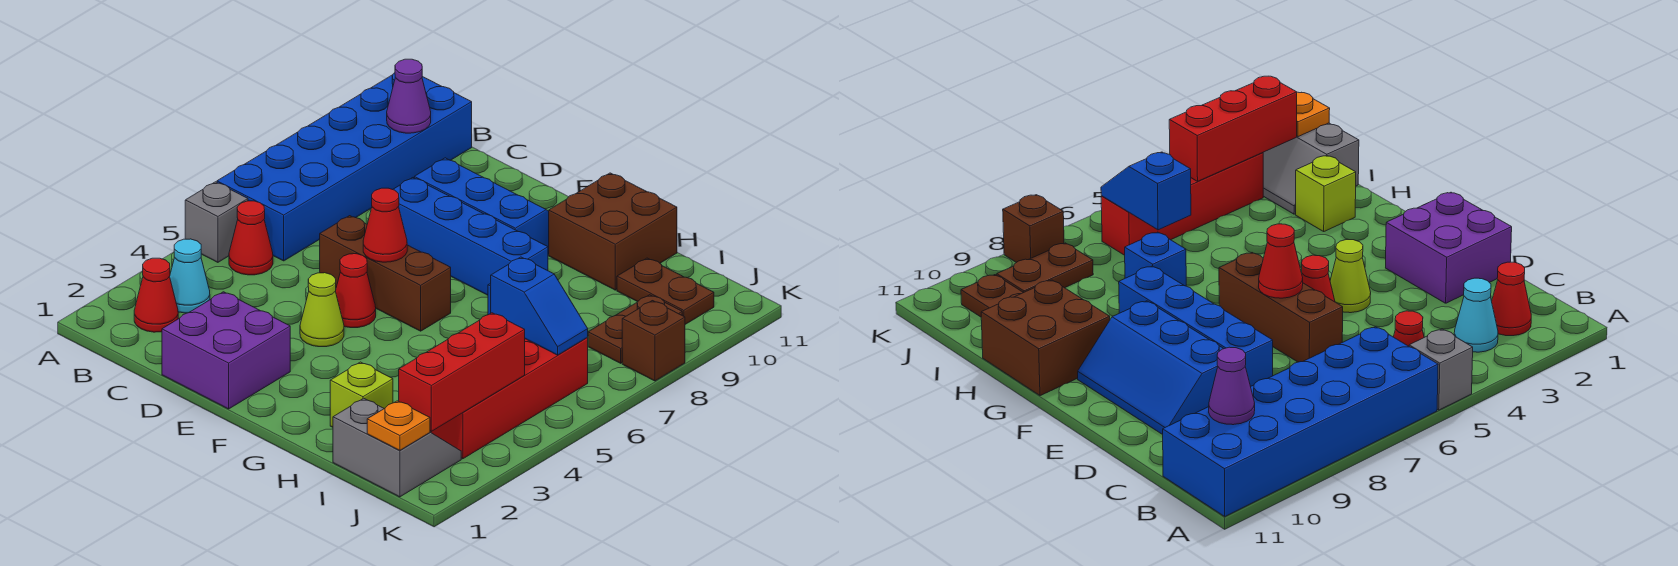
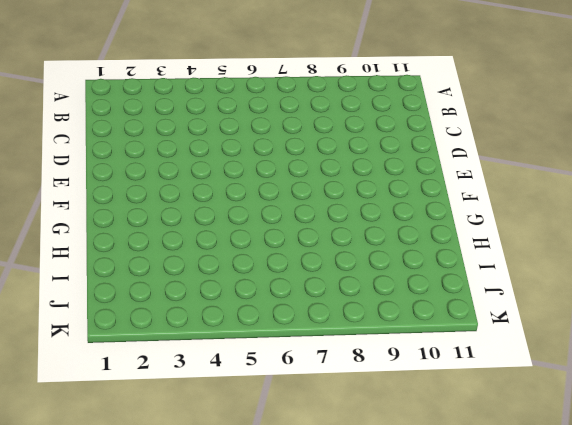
none -> grey brick A5 level 1
none -> blue brick A6:B11 level 1
none -> red cone B2 level 1

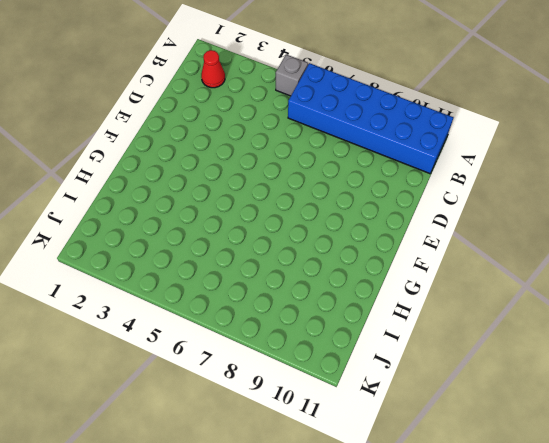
none -> cyan cone B3 level 1
none -> red cone B5 level 1
none -> purple brick D1:E2 level 1

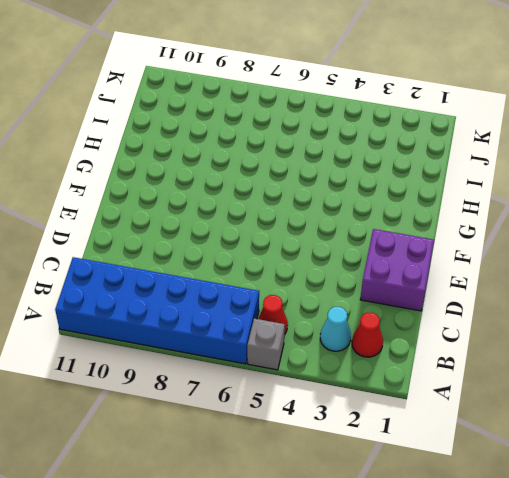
none -> brown brick D6:F6 level 1
none -> blue brick D8:G8 level 1
none -> blue slope D9:F10 level 1 top 9

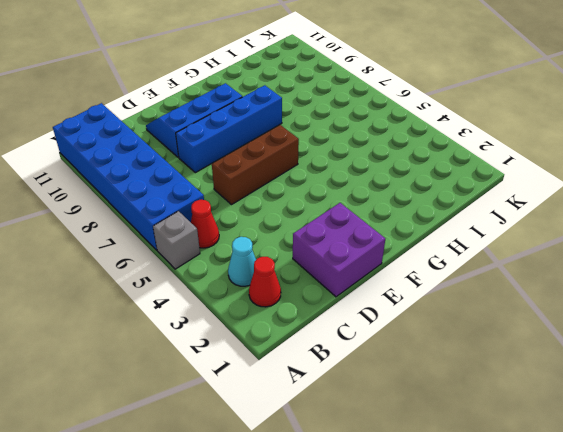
none -> lime cone E4 level 1
none -> red cone E5 level 1
none -> brown brick G10:H11 level 1

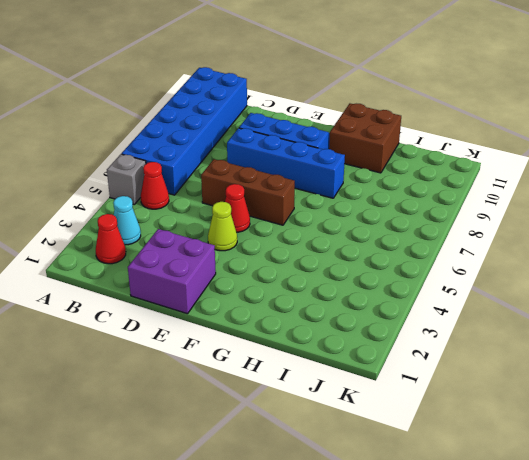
none -> lime brick H2 level 1
none -> blue brick H7 level 1
none -> grey slope I1:J2 level 1 top 1

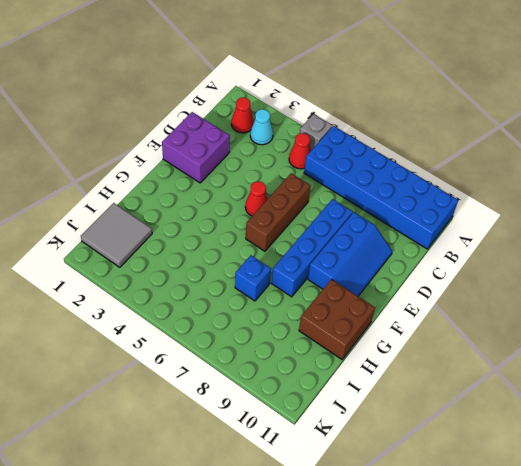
grey tile I1:J2 level 1 -> grey slope I1:J2 level 1 top 1
none -> lime cone E4 level 1
none -> lime brick H2 level 1
none -> brown plate I10:J10 level 1

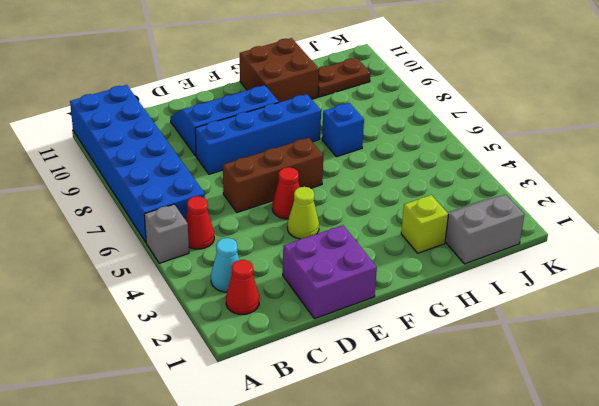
none -> red brick J3:J6 level 1
none -> brown plate J8:J9 level 1
none -> brown brick K8 level 1

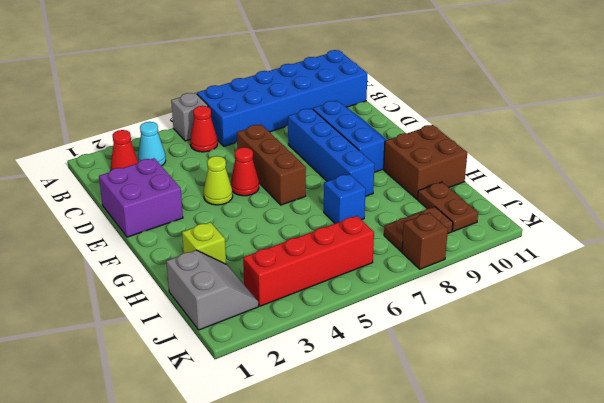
none -> purple cone B10 level 2
none -> red cone E6 level 2
none -> blue slope I6:J6 level 2 top I

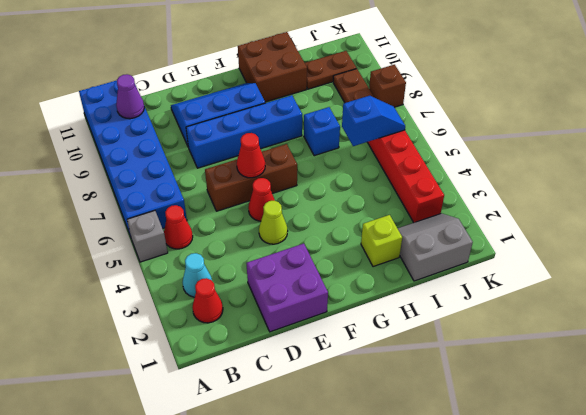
none -> orange plate J1 level 2
none -> red brick J2:J4 level 2

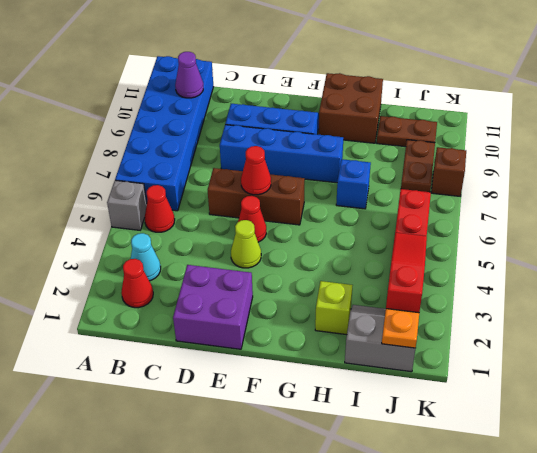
red slope J2:J4 level 2 top 2 -> red brick J2:J4 level 2
none -> blue slope I6:J6 level 2 top I

